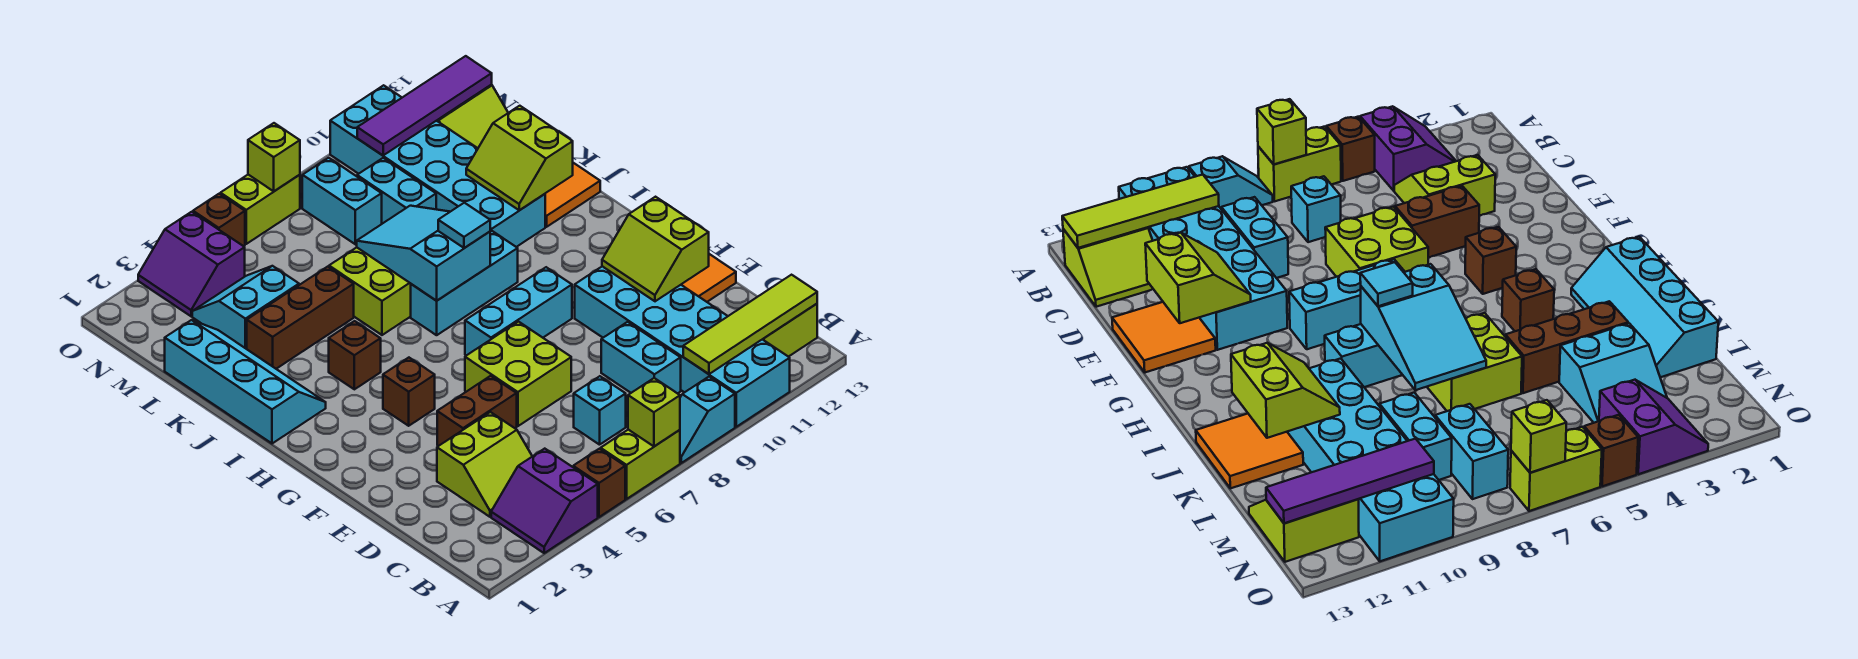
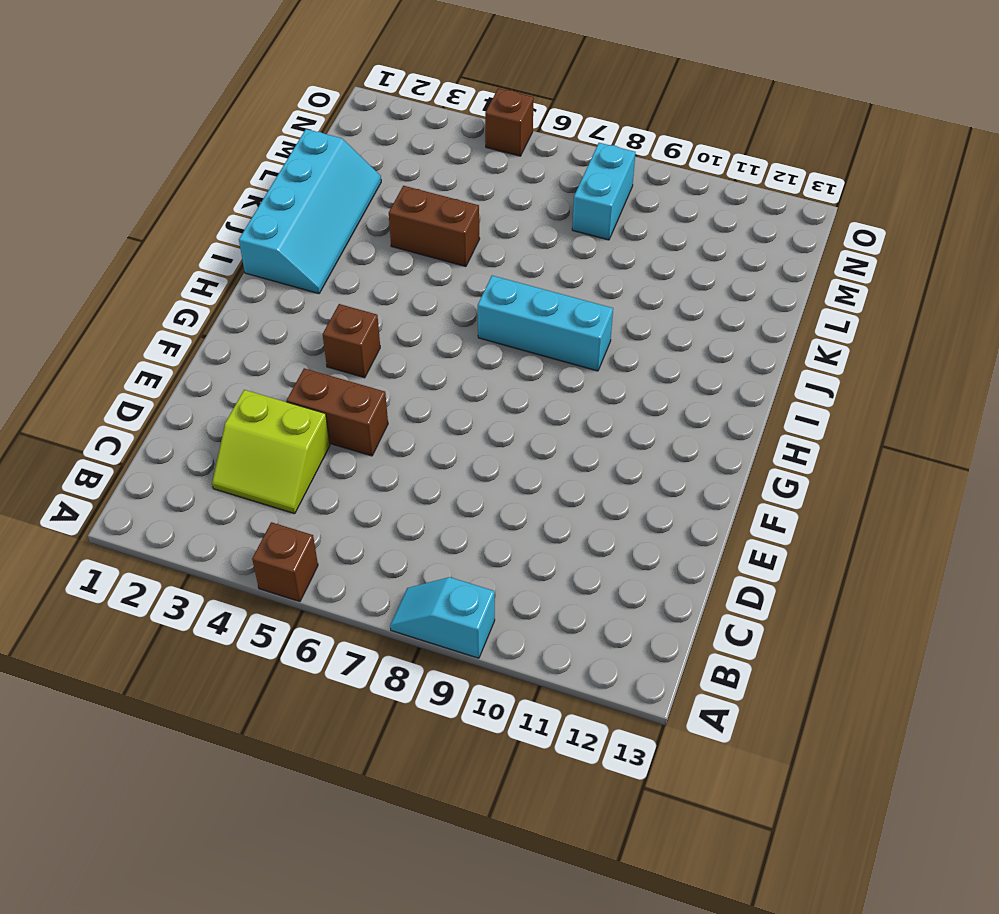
brown brick K4:K5 level 1 -> brown brick K3:K5 level 1
none -> purple slope A3:B4 level 1 top 4
none -> lime brick A6:A7 level 1
none -> cyan brick A10:F11 level 1
none -> lime slope B12:C13 level 1 top B

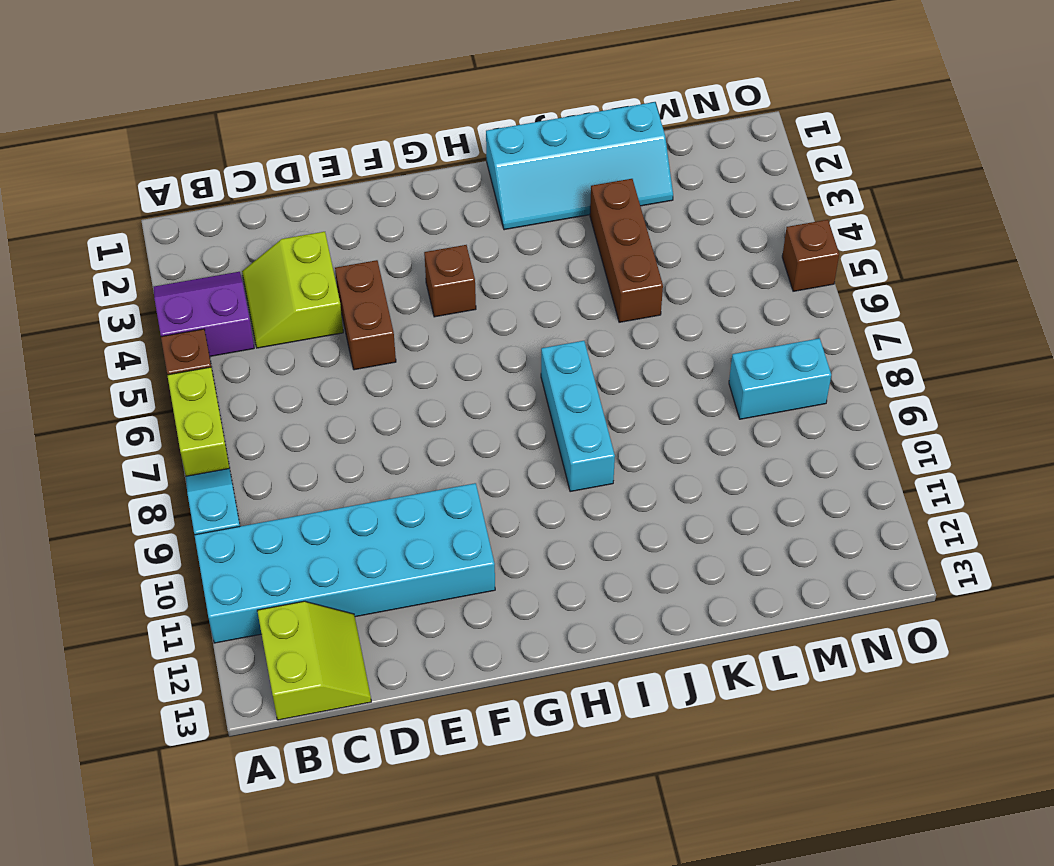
none -> cyan brick C7 level 1
none -> cyan brick C9:D9 level 1
none -> lime brick E6:F7 level 1
none -> orange tile E12:F13 level 1

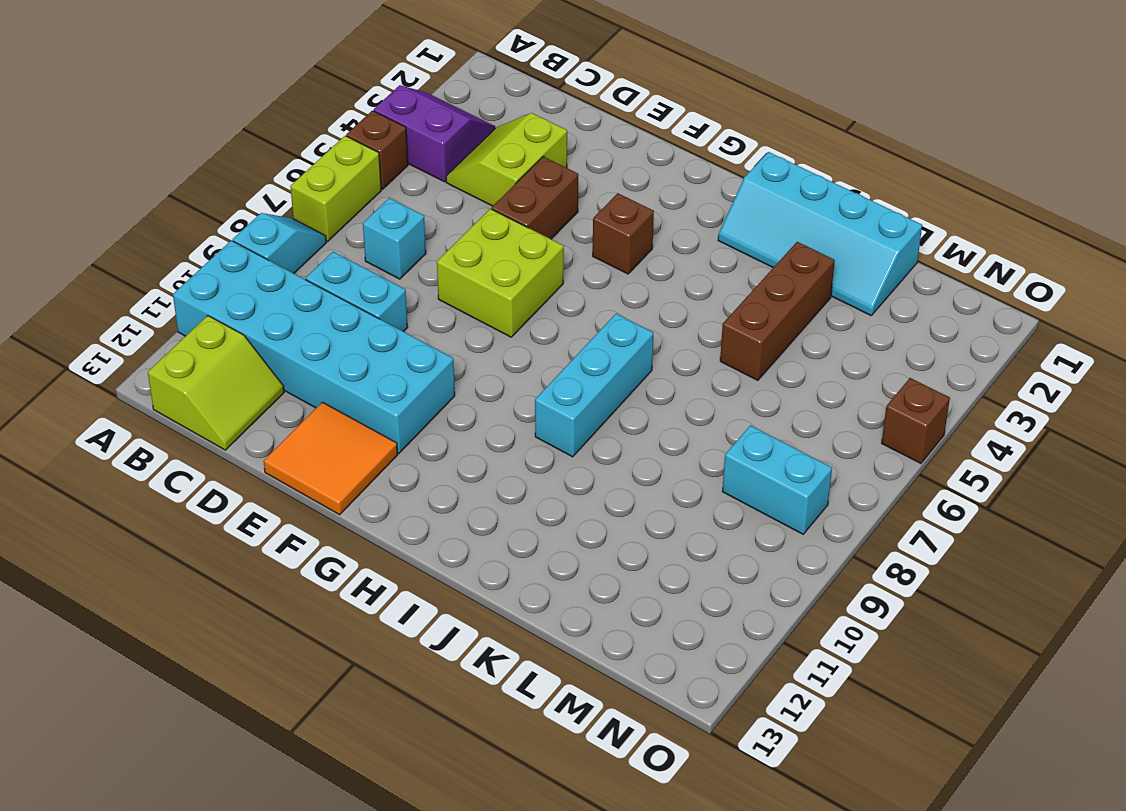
none -> cyan brick G7:G9 level 1
none -> brown brick I4 level 1
none -> lime brick J6:K7 level 1
none -> cyan brick J10:O11 level 1

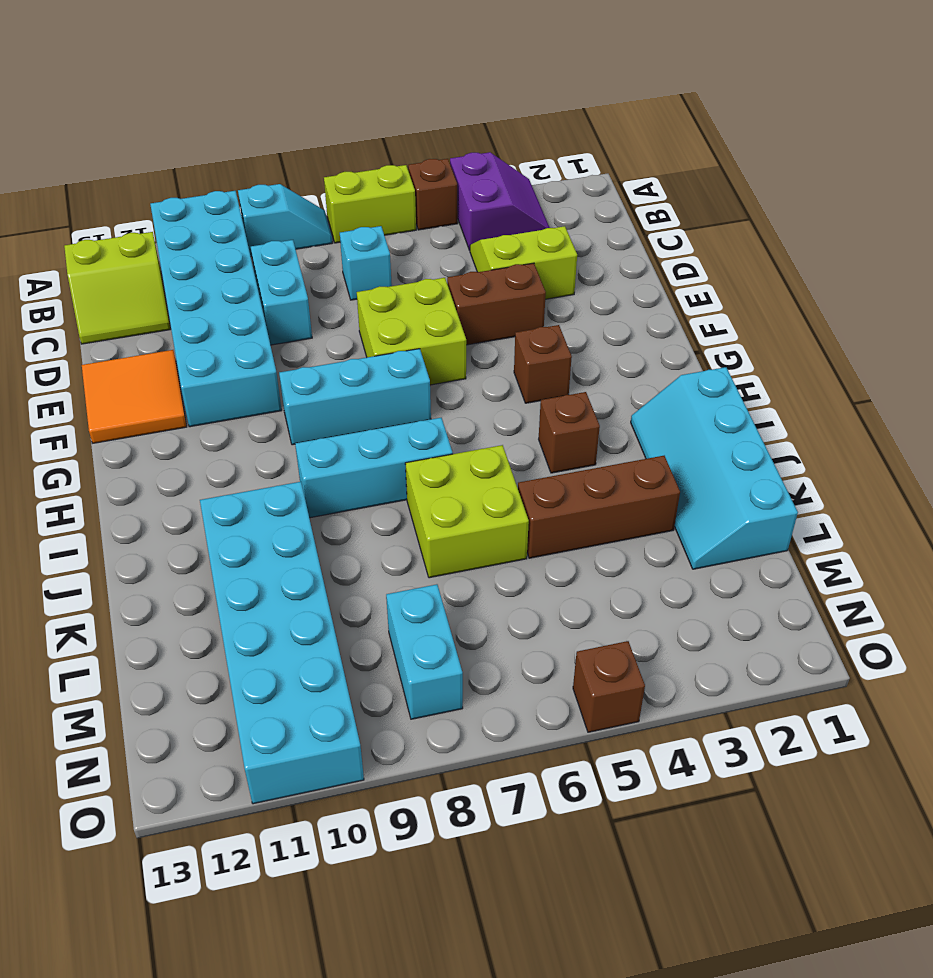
none -> orange tile J12:K13 level 1
none -> cyan slope L3:M4 level 1 top L
none -> cyan brick L9:M9 level 1
none -> lime slope M12:N13 level 1 top N

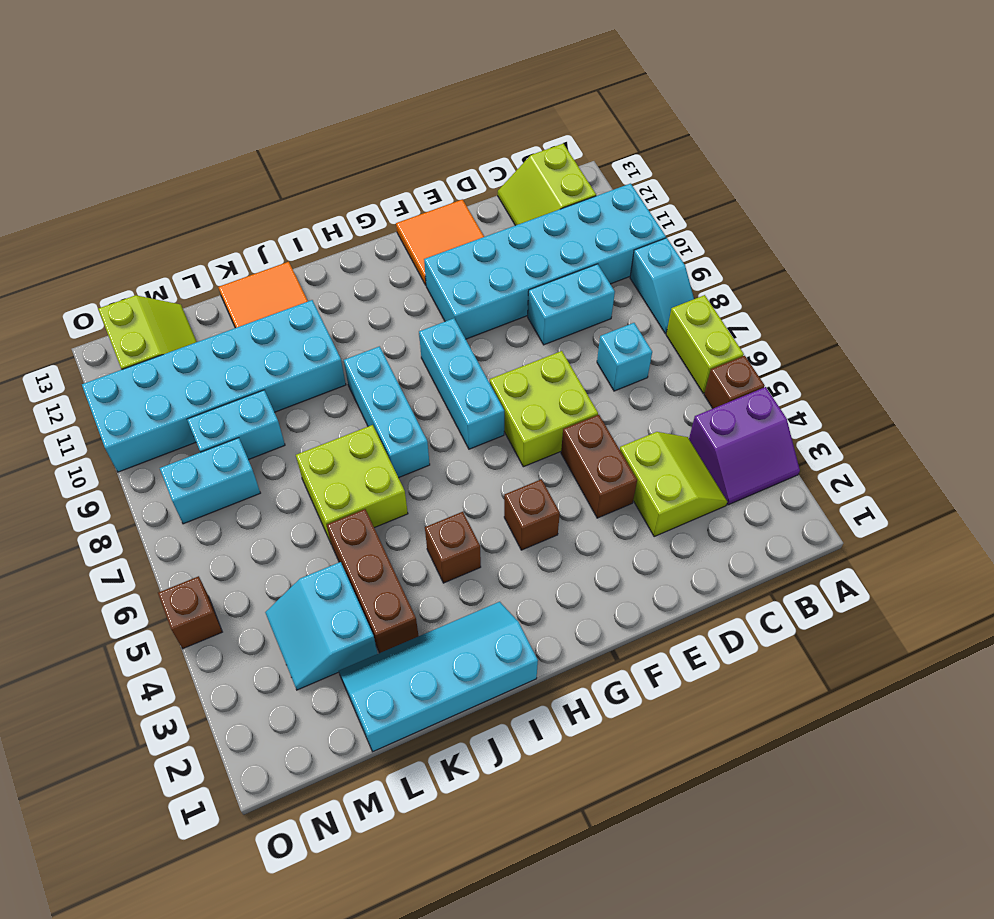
none -> purple slope N3:O4 level 1 top 4
none -> lime brick O6:O7 level 1
none -> lime brick A7 level 2
none -> lime tile B10:B13 level 2

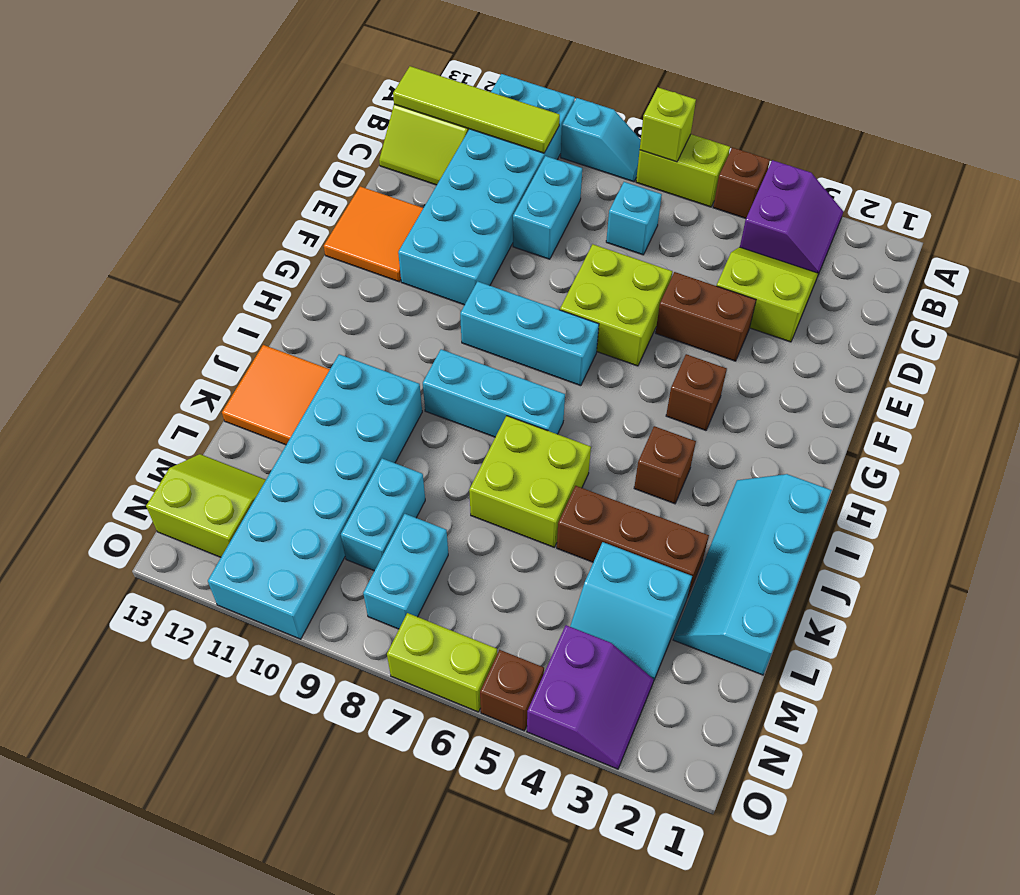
none -> lime slope E11:F12 level 2 top 12
none -> cyan slope I7:K8 level 2 top I
none -> lime slope J11:K12 level 2 top 12
none -> purple tile N10:N13 level 2

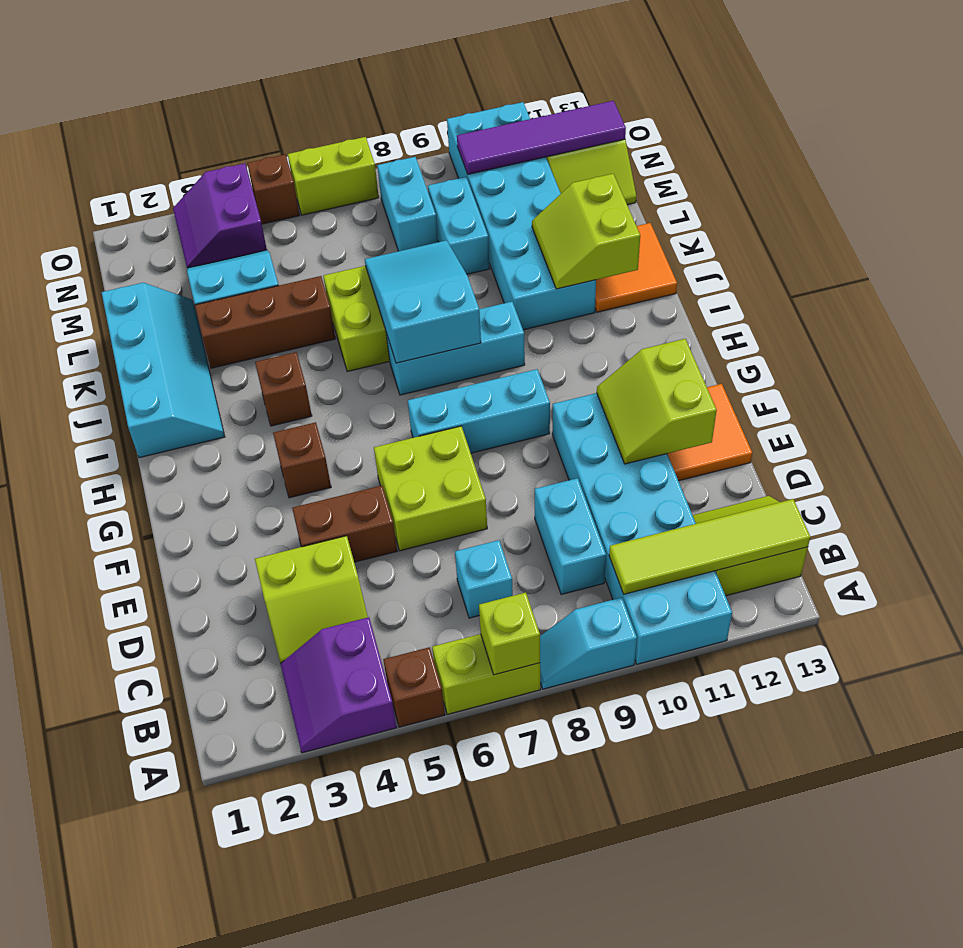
none -> lime brick O7 level 2
none -> cyan tile I8 level 3

